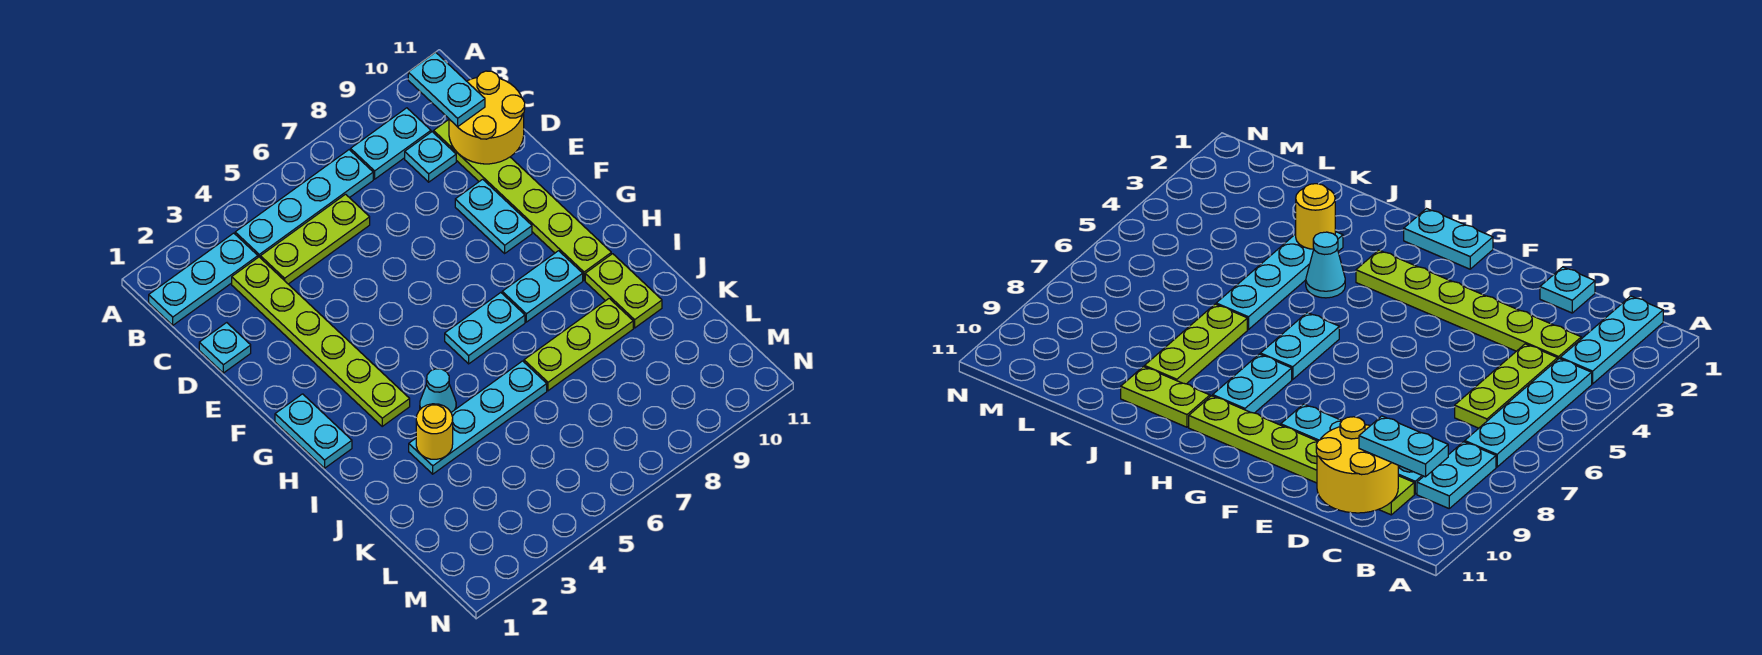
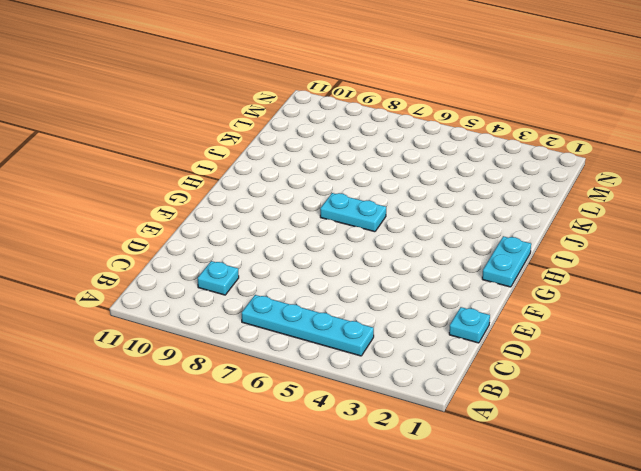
none -> cyan plate B1:B3 level 1
none -> cyan plate B8:B9 level 1
none -> lime plate C3:H3 level 1

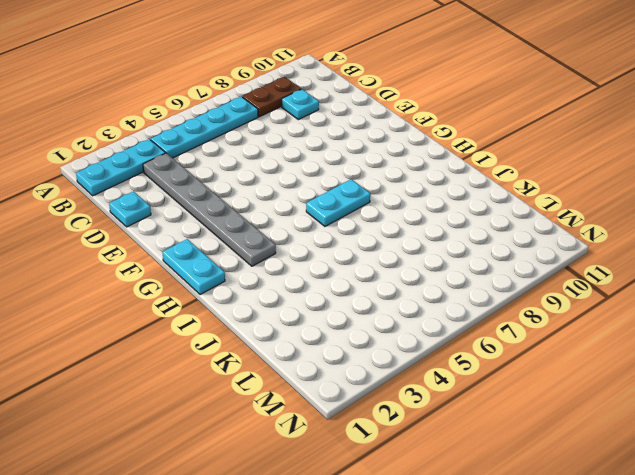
brown plate B8:B9 level 1 -> cyan plate B8:B9 level 1
grey plate C3:H3 level 1 -> lime plate C3:H3 level 1
none -> lime plate C4:C6 level 1
none -> lime plate C10:H10 level 1
none -> cyan plate E9:F9 level 1

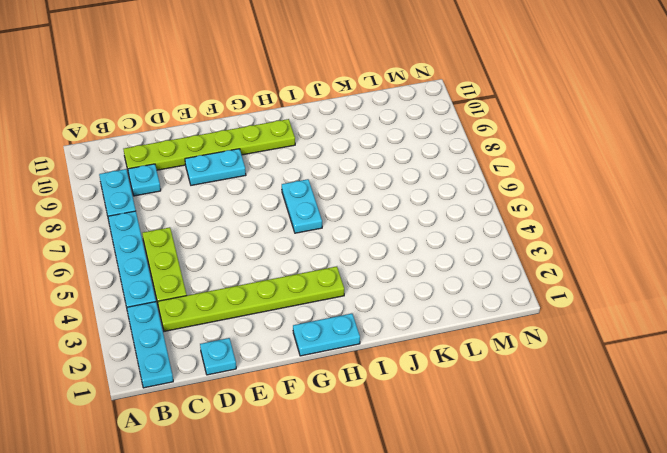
none -> cyan plate H8:H9 level 1
none -> cyan cone I4 level 1
none -> lime plate I10:J10 level 1

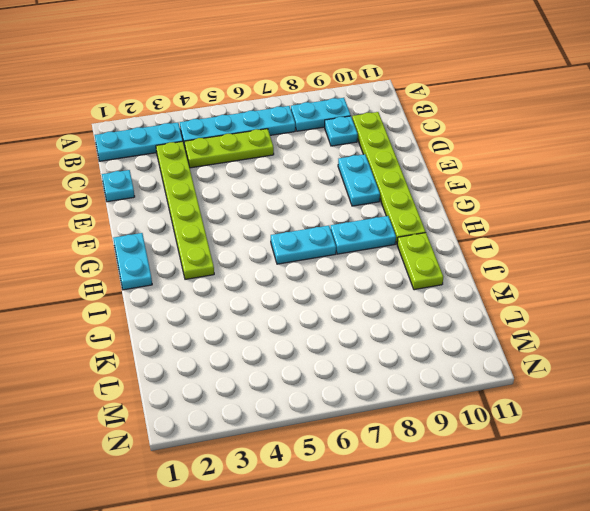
none -> cyan cone I4 level 1
none -> cyan plate J3:J6 level 1
none -> lime plate J7:J9 level 1

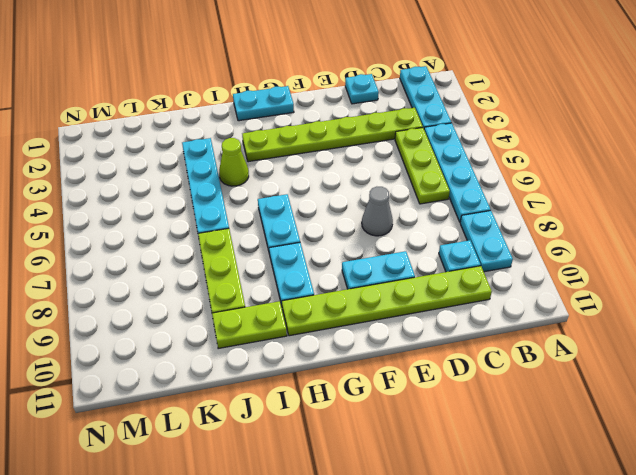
grey cone E7 level 1 -> none
lime cone I4 level 1 -> cyan cone I4 level 1
none -> yellow round brick C10:D11 level 2
none -> yellow round brick J3 level 2
none -> cyan plate B10:C10 level 3

